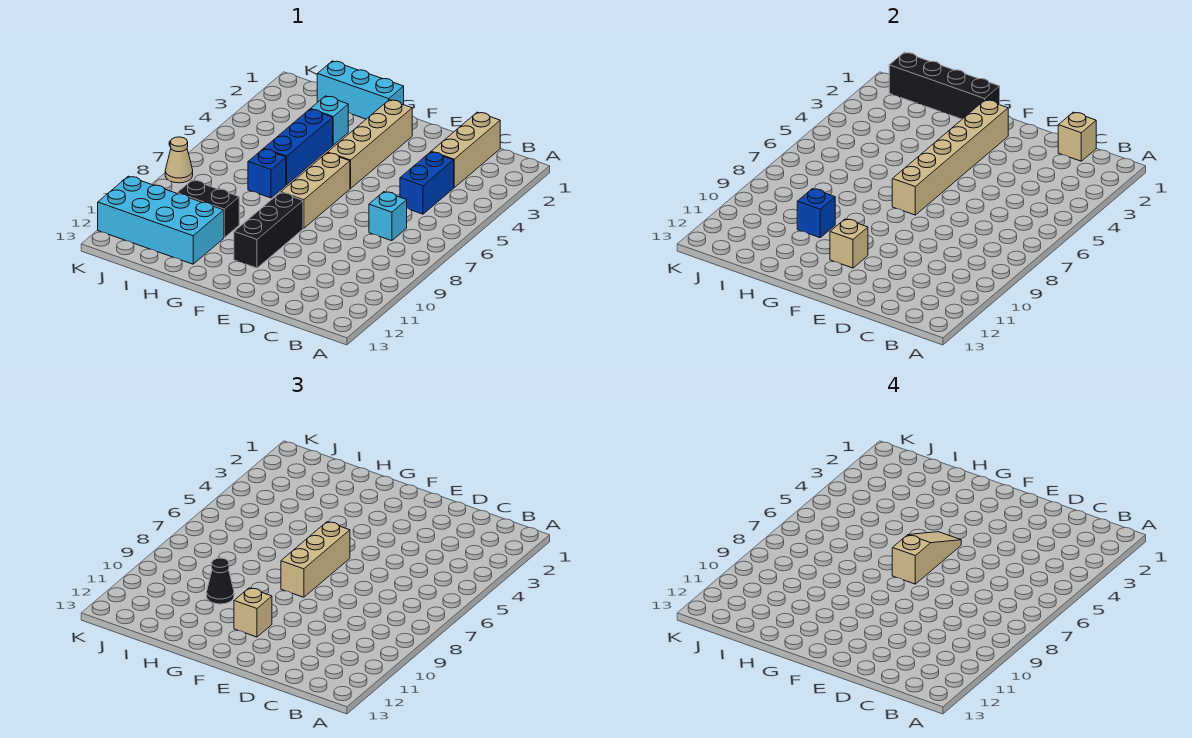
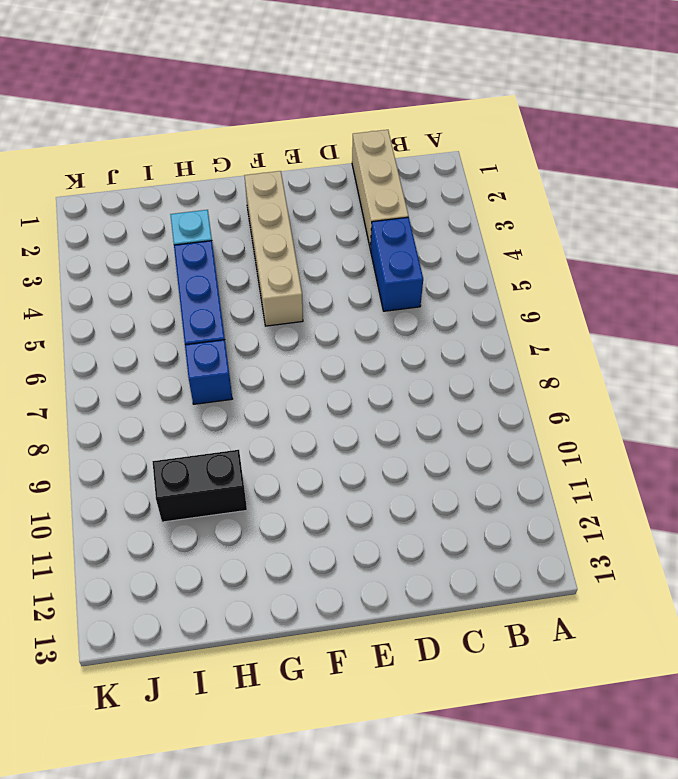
none -> cyan brick C7 level 1
none -> tan brick F6:F8 level 1
none -> black brick F9:F11 level 1

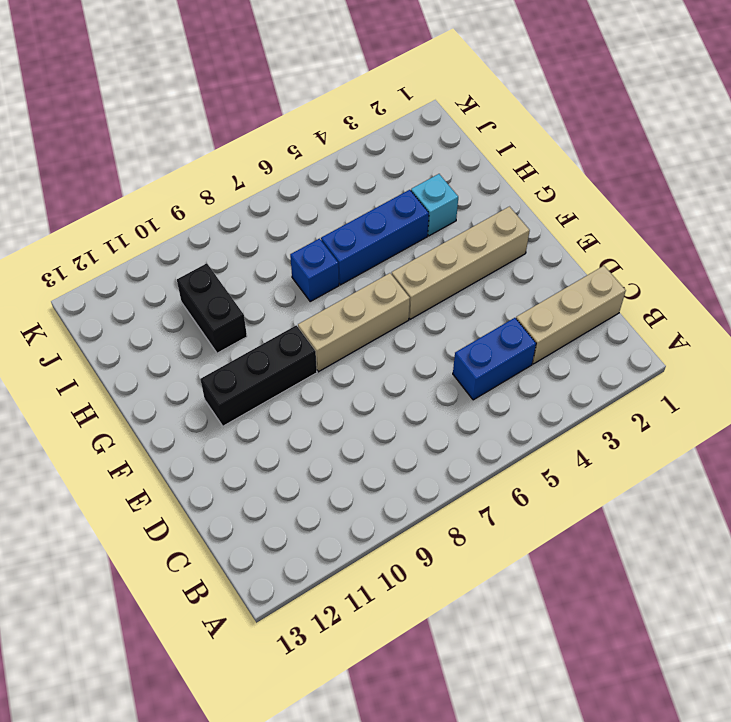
none -> cyan brick C7 level 1
none -> cyan brick G1:I1 level 1
none -> cyan brick H11:K12 level 1

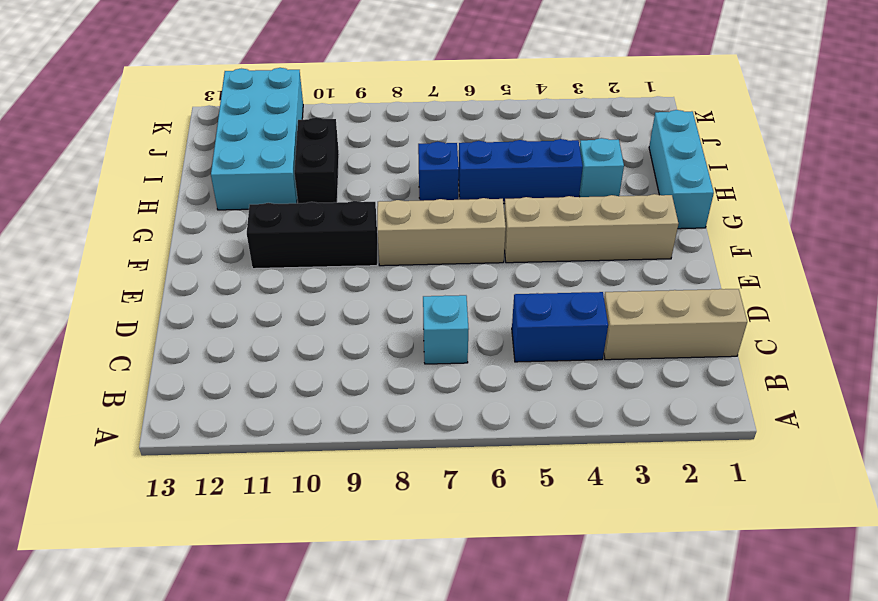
none -> tan cone K8 level 1
none -> tan brick C1 level 2
none -> tan brick F2:F7 level 2

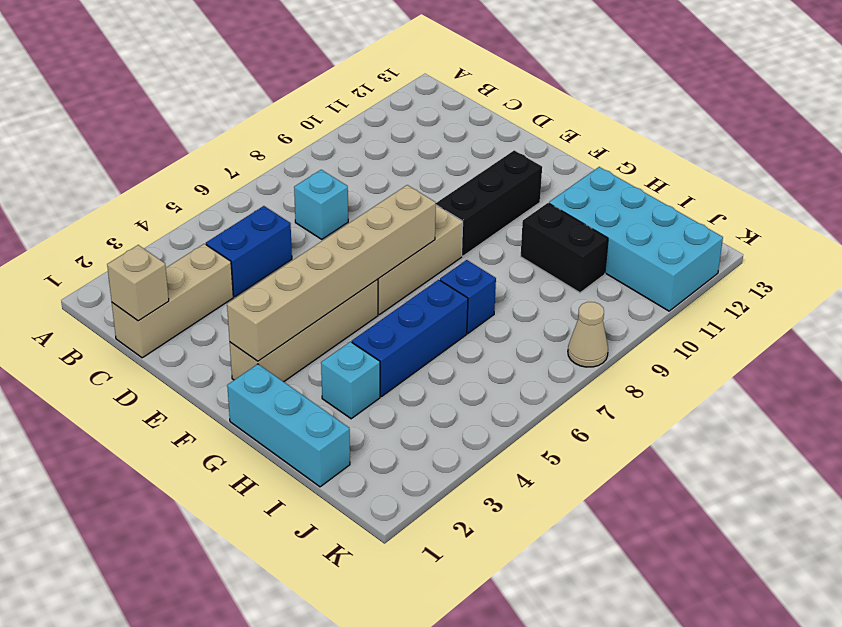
none -> tan brick F11 level 2
none -> black brick G1:J1 level 2
none -> blue brick H10 level 2

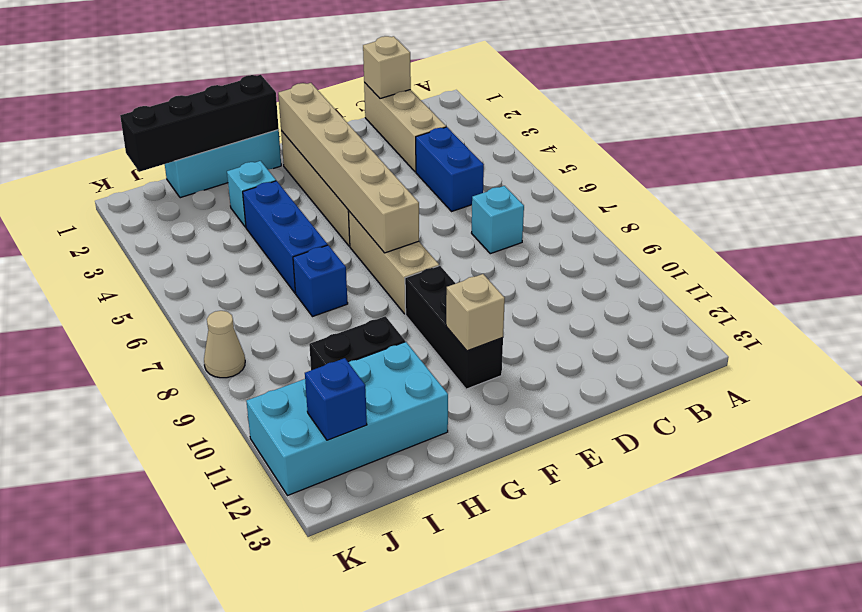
blue brick J12 level 2 -> blue brick H10 level 2
none -> tan brick F6:F8 level 3
none -> tan brick F11 level 3
none -> black cone H10 level 3

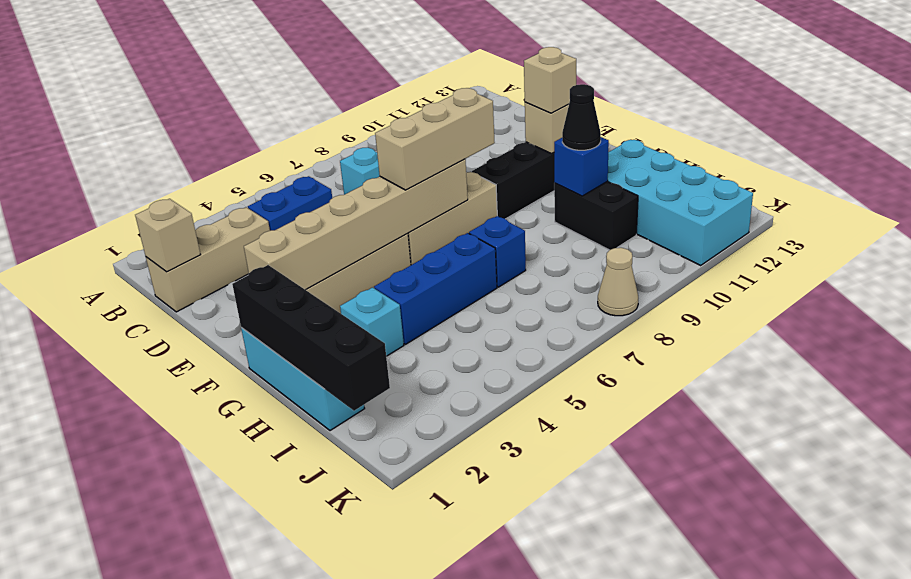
none -> tan slope F5:F7 level 4 top 7

